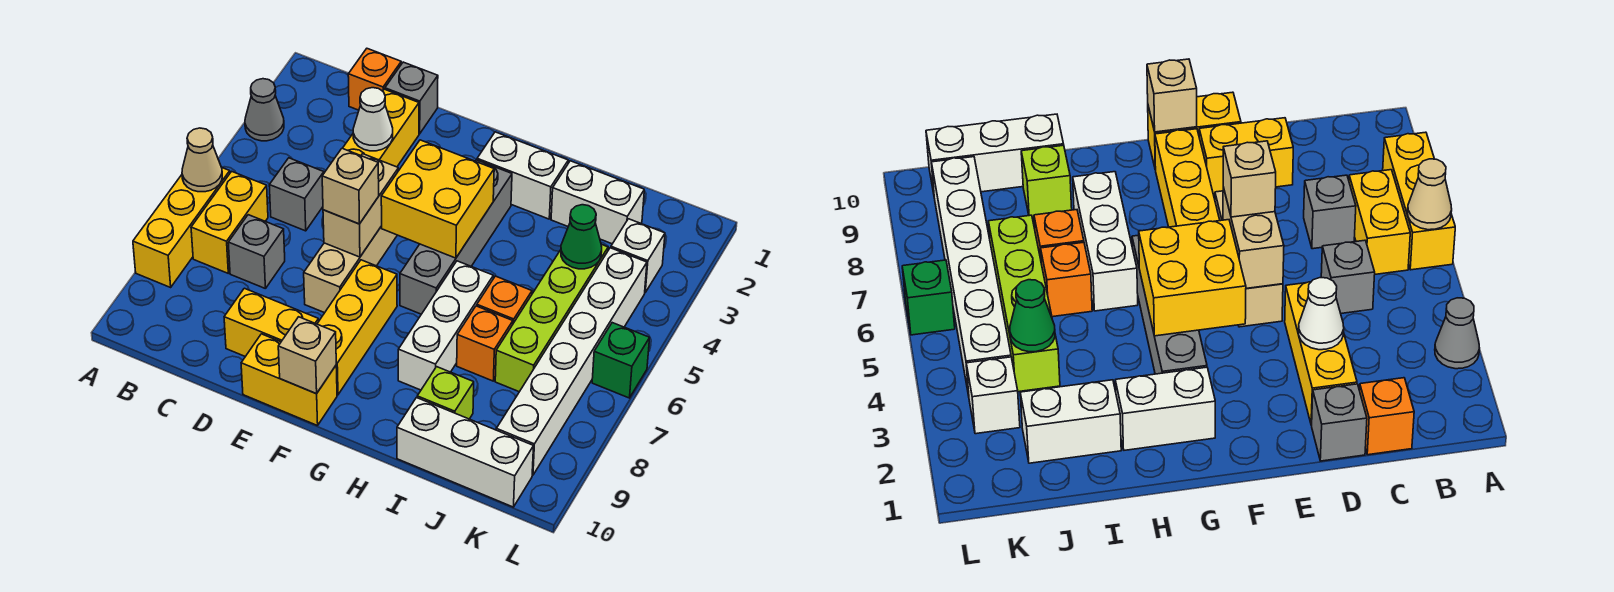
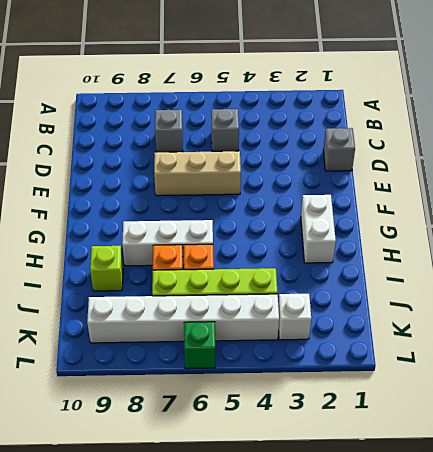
none -> grey cone A3 level 1
none -> yellow brick A6:A8 level 1
none -> yellow brick B6:B7 level 1
none -> orange brick C1 level 1

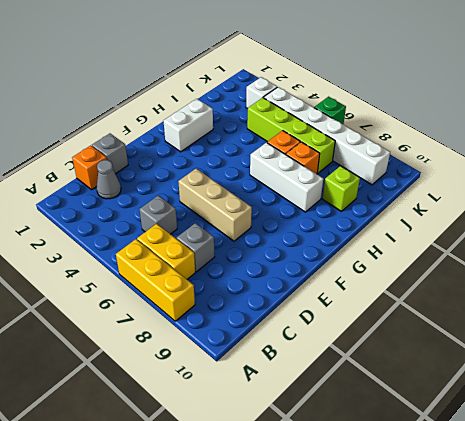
grey cone C2 level 1 -> grey cone A3 level 1
none -> yellow brick D2:D4 level 1
none -> yellow brick D9:E9 level 1
none -> yellow brick E10:F10 level 1
none -> yellow brick F7:F9 level 1

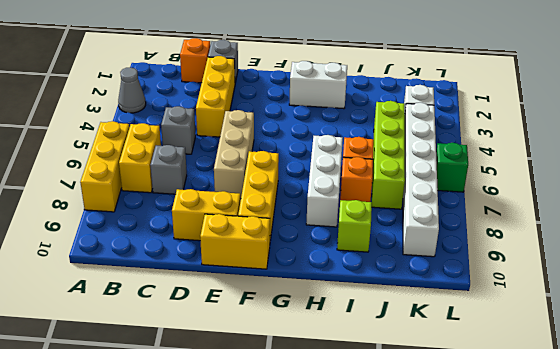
none -> grey brick G3:G6 level 1
none -> white brick I2:J2 level 1
none -> white brick I10:K10 level 1
none -> tan cone A6 level 2

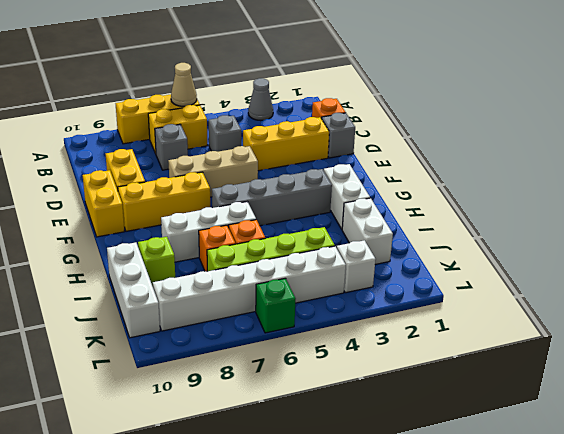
none -> white cone D3 level 2
none -> tan brick E5:E6 level 2
none -> yellow brick F4:G5 level 2
none -> tan brick F10 level 2

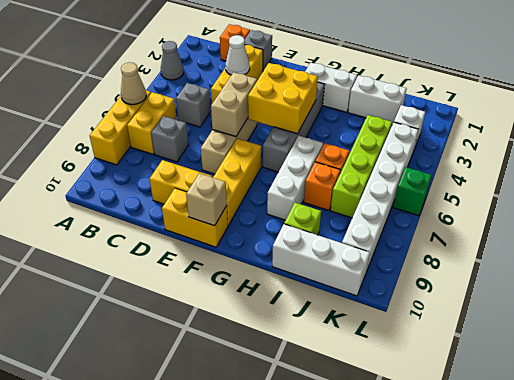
none -> green cone J4 level 2
none -> tan brick E6 level 3

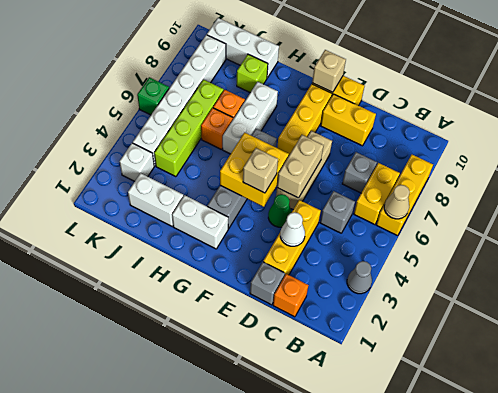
green cone E4 level 1 -> green cone J4 level 2
tan brick F4 level 3 -> tan brick E6 level 3

